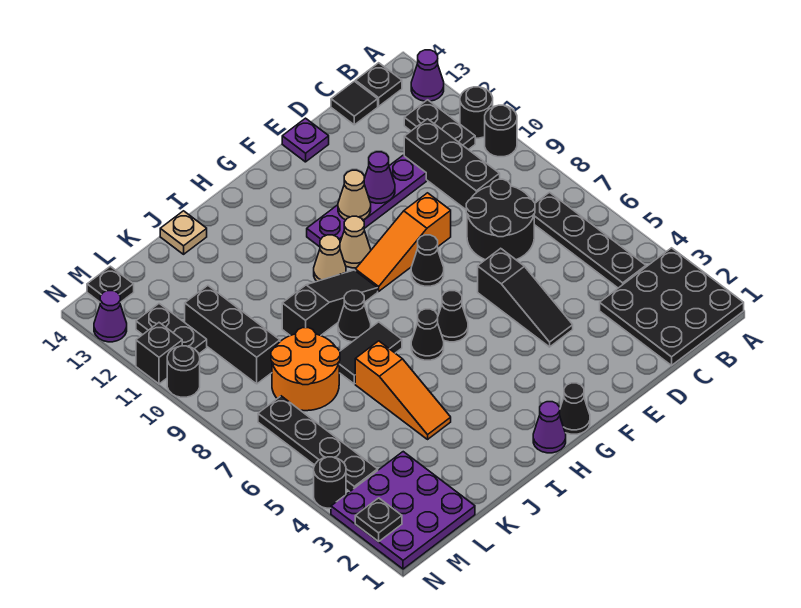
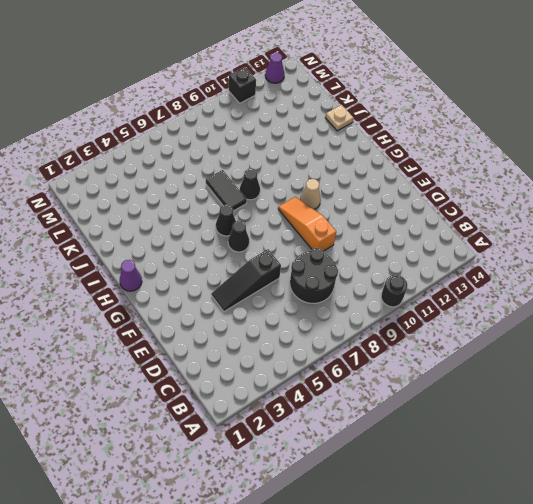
none -> black plate A1:C3 level 1
none -> black round brick A11 level 1
none -> purple cone A13 level 1
none -> black plate B4:B7 level 1

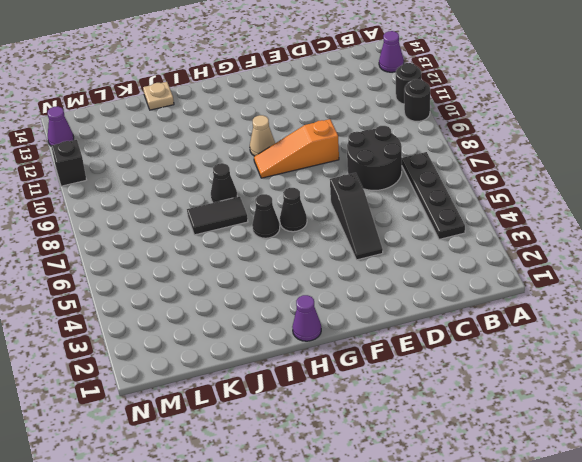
none -> black plate A1:C3 level 1
none -> black plate B11:B12 level 1
none -> black plate B14 level 1
none -> black brick C9:C11 level 1

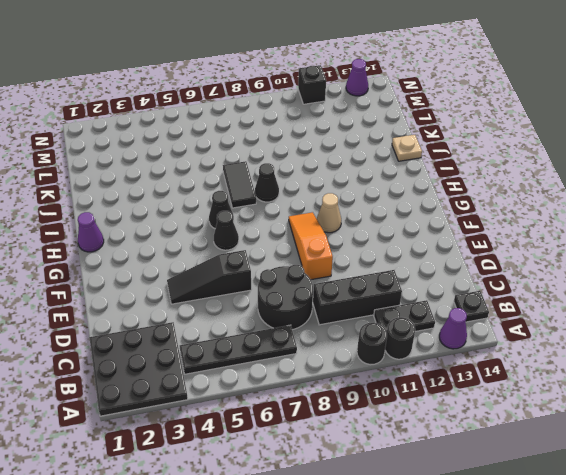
none -> black tile C14 level 1
none -> purple plate D11:G11 level 1
none -> purple plate E14 level 1
none -> black cone F8 level 1

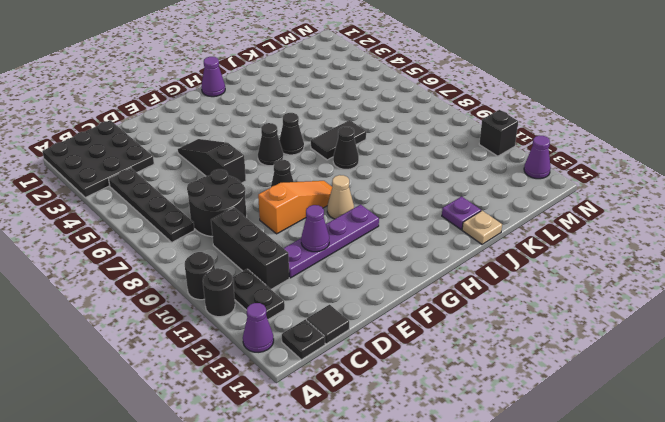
purple plate J13 level 1 -> purple plate E14 level 1
none -> black cone G1 level 1
none -> black slope H9:J9 level 1 top J
none -> tan cone H10 level 1
none -> orange slope J4:J6 level 1 top 6

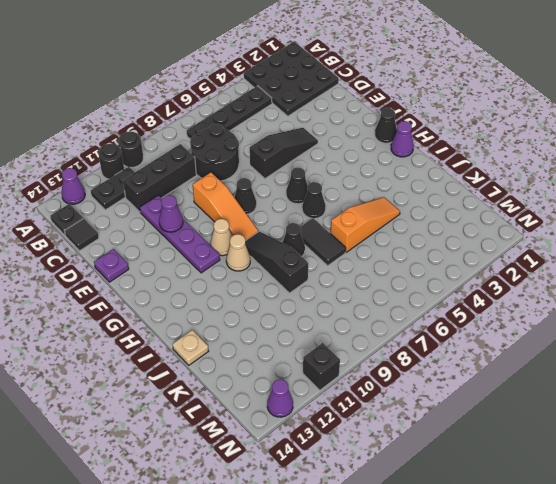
none -> orange round brick K7:L8 level 1
none -> purple plate L1:N3 level 1
none -> black brick L9:L11 level 1
none -> black plate M4:M7 level 1

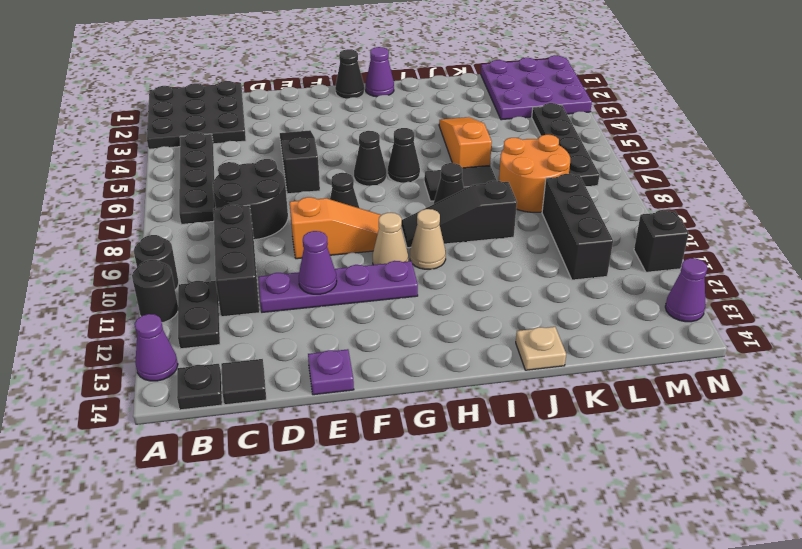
none -> black plate M11:M12 level 1
none -> black plate M14 level 1
none -> black round brick N4 level 1
none -> black round brick N10 level 1

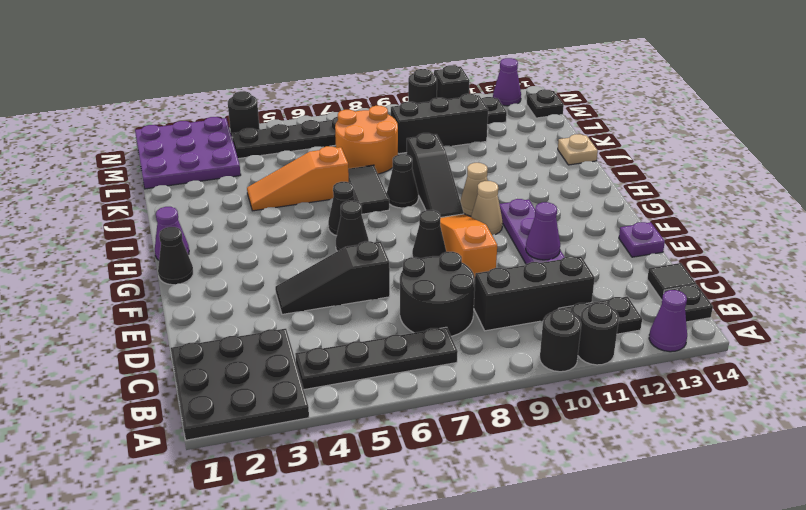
none -> tan cone F11 level 2
none -> black plate N2 level 2

